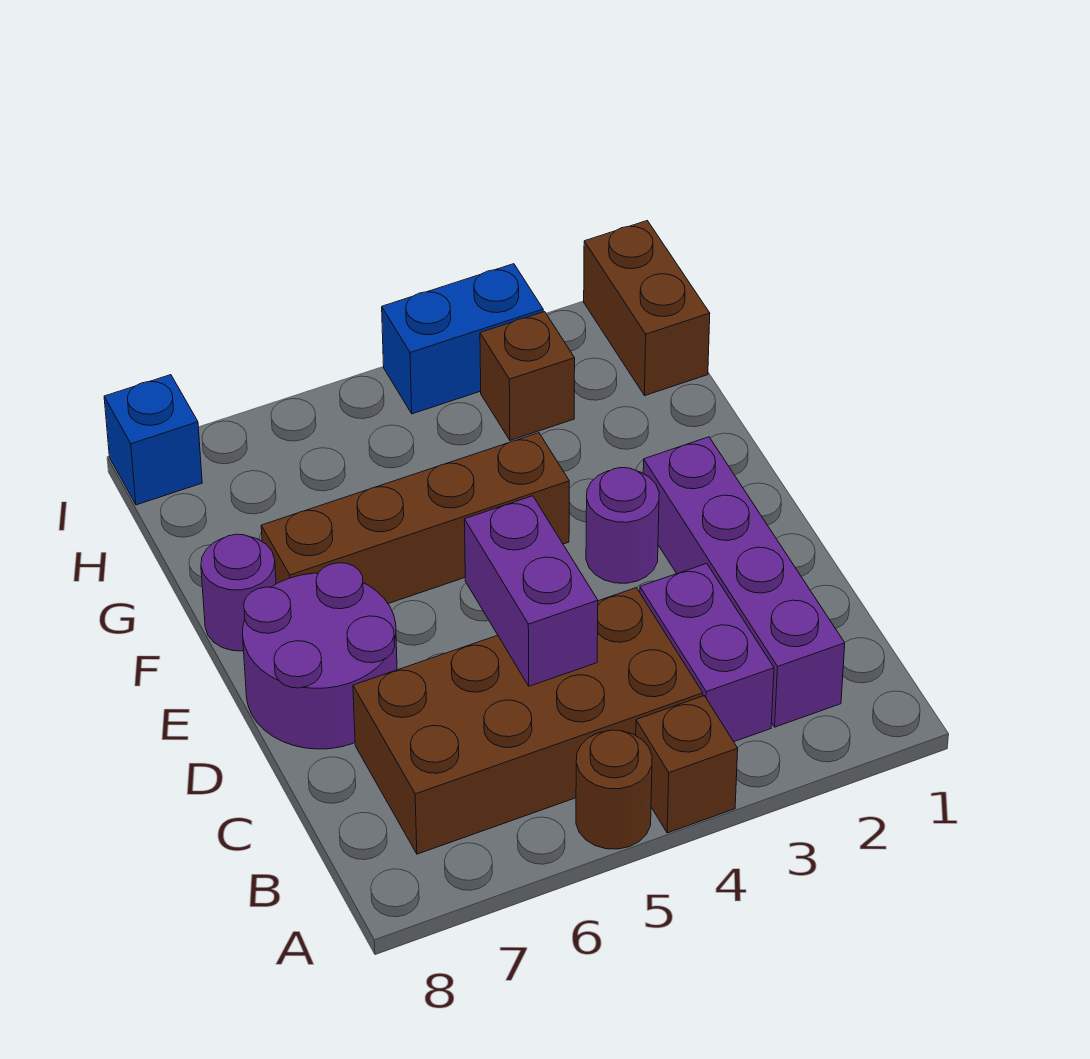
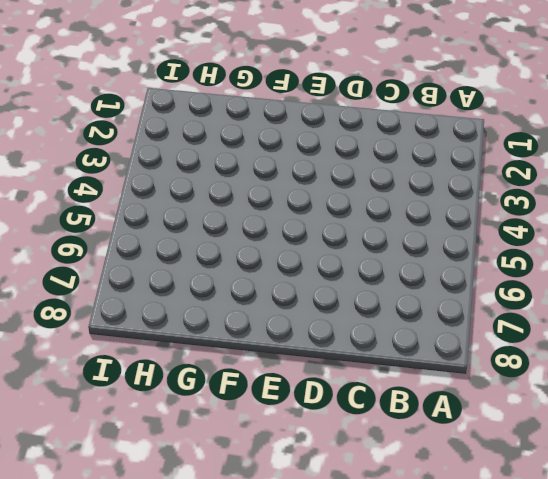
none -> brown brick A4 level 1
none -> brown round brick A5 level 1
none -> purple brick B2:E2 level 1

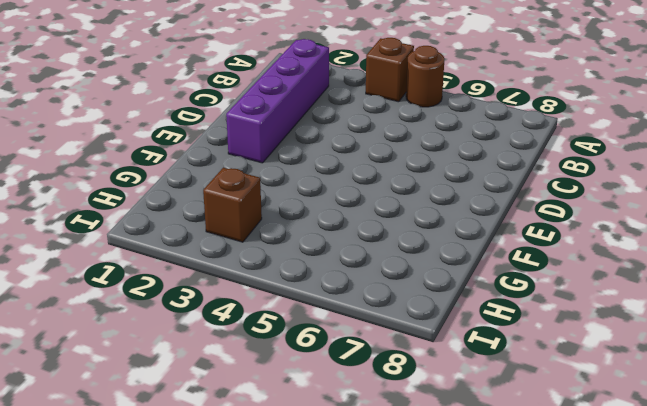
none -> purple brick B3:C3 level 1
none -> brown brick B4:C7 level 1
none -> purple round brick D7:E8 level 1

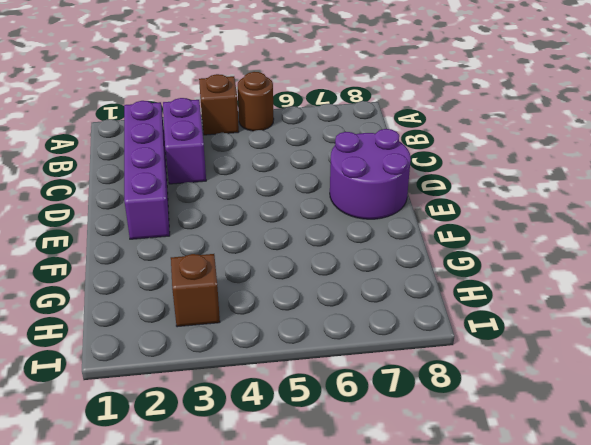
none -> brown brick B4:C7 level 1
none -> purple round brick E3 level 1
none -> brown brick F4:F7 level 1

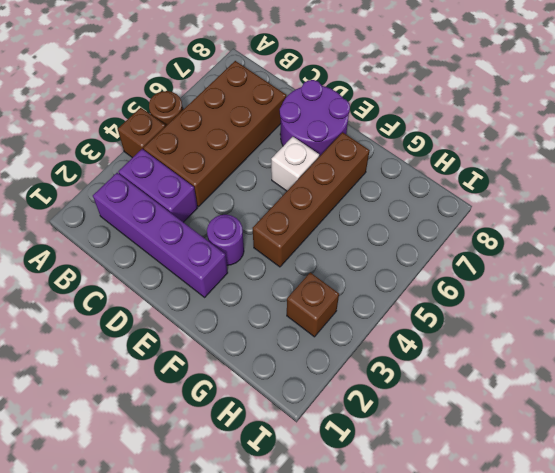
white brick E6 level 1 -> none
none -> purple round brick F8 level 1
none -> brown brick H1:I1 level 1
none -> blue brick I3:I4 level 1

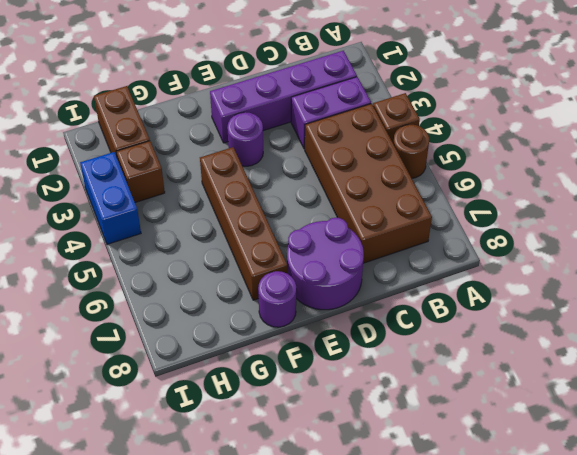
brown brick H1:H2 level 1 -> brown brick H1:I1 level 1
none -> blue brick I8 level 1
none -> purple brick C5:D5 level 2

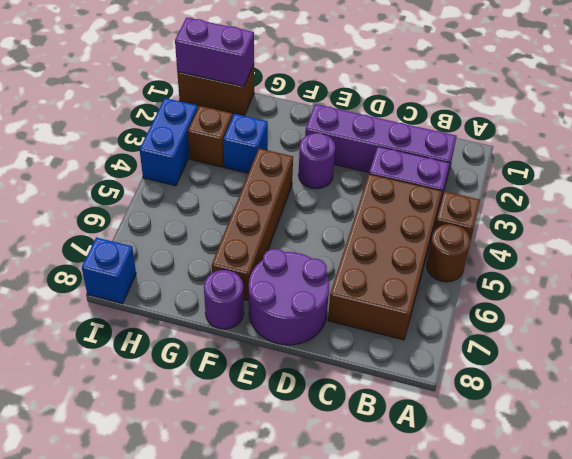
blue brick G3 level 1 -> none
purple brick H1:I1 level 2 -> purple brick C5:D5 level 2

